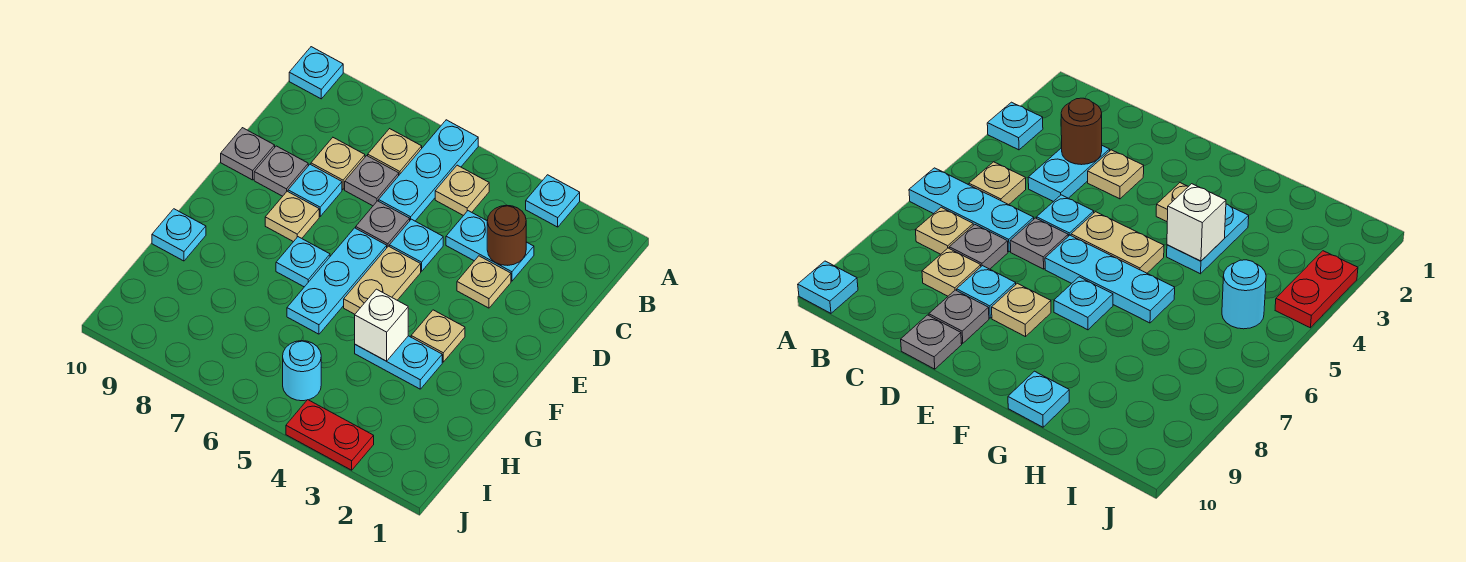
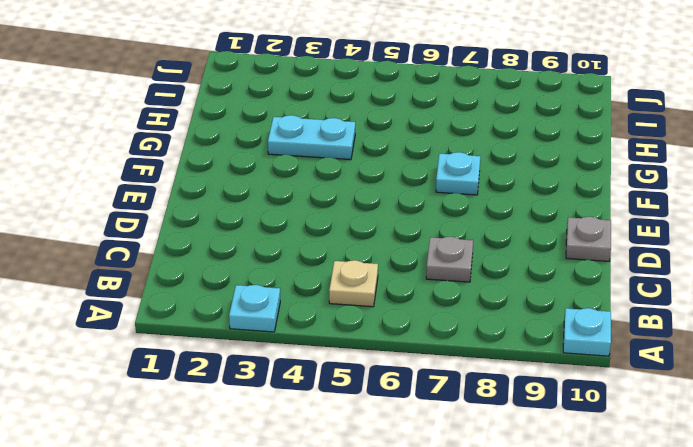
none -> cyan plate A6:C6 level 1
none -> tan plate B7 level 1
none -> cyan plate C3:C4 level 1

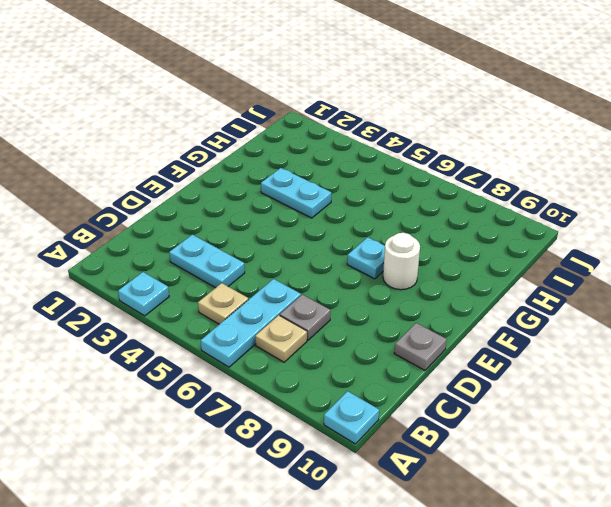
white round brick F8 level 1 -> none
none -> tan plate C8 level 1
none -> tan plate D3 level 1
none -> cyan plate D5 level 1

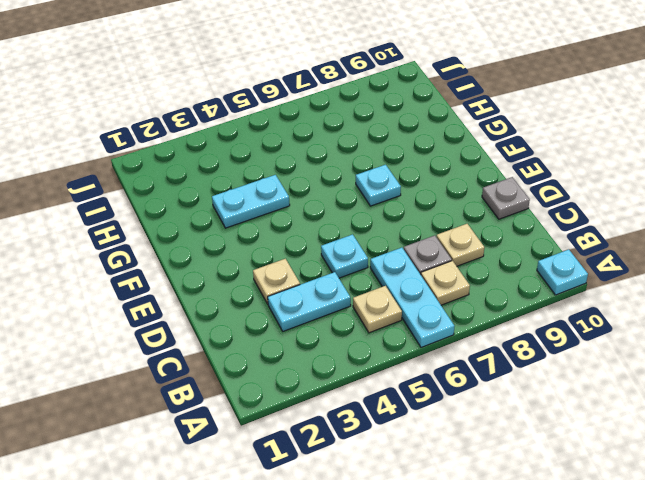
none -> cyan plate A3 level 1
none -> grey plate D6 level 1
none -> cyan plate D8 level 1

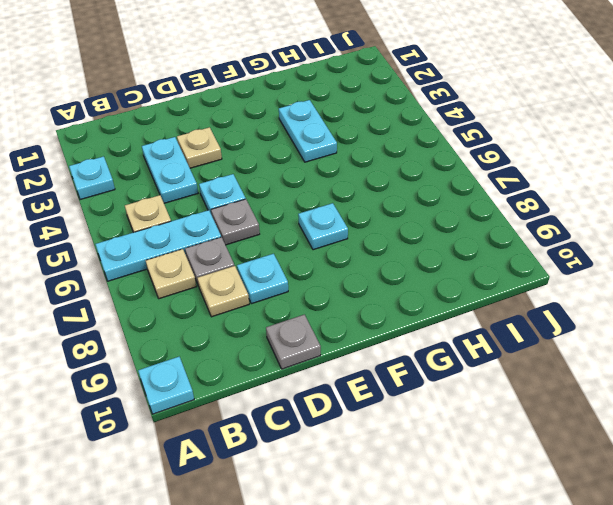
none -> grey plate D9 level 1
none -> tan plate E5:F5 level 1
none -> cyan plate E6:G6 level 1

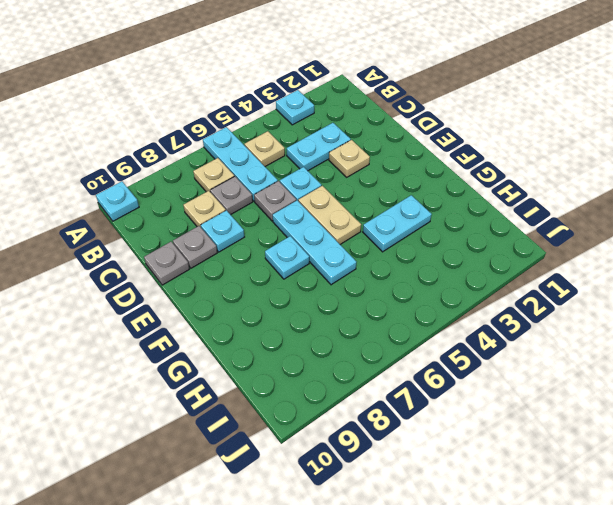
none -> tan plate E8 level 1
none -> tan plate F3 level 1
none -> cyan plate G10 level 1

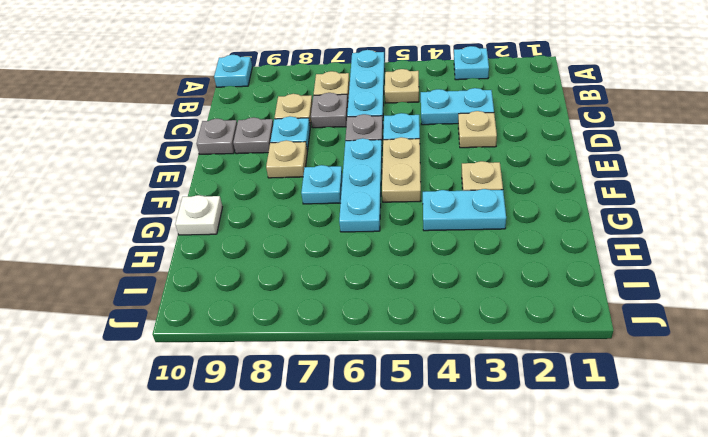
white plate G10 level 1 -> cyan plate G10 level 1
none -> cyan round brick I5 level 1
none -> red plate J3:J4 level 1
none -> brown round brick C3 level 2

